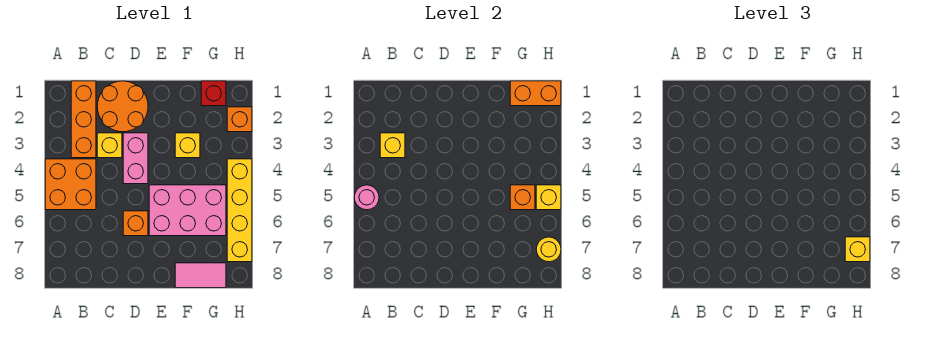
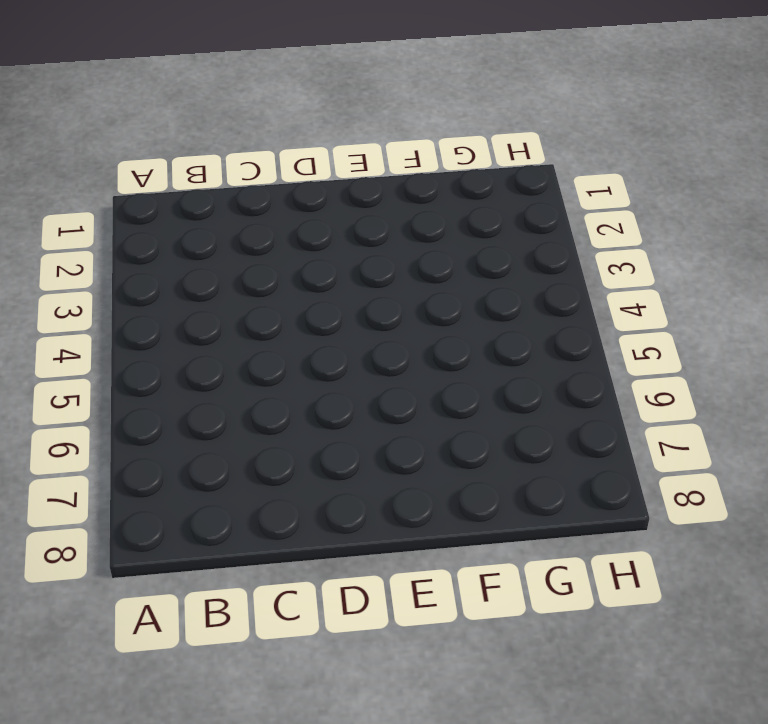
none -> orange brick A4:B5 level 1
none -> orange brick B1:B3 level 1
none -> orange round brick C1:D2 level 1

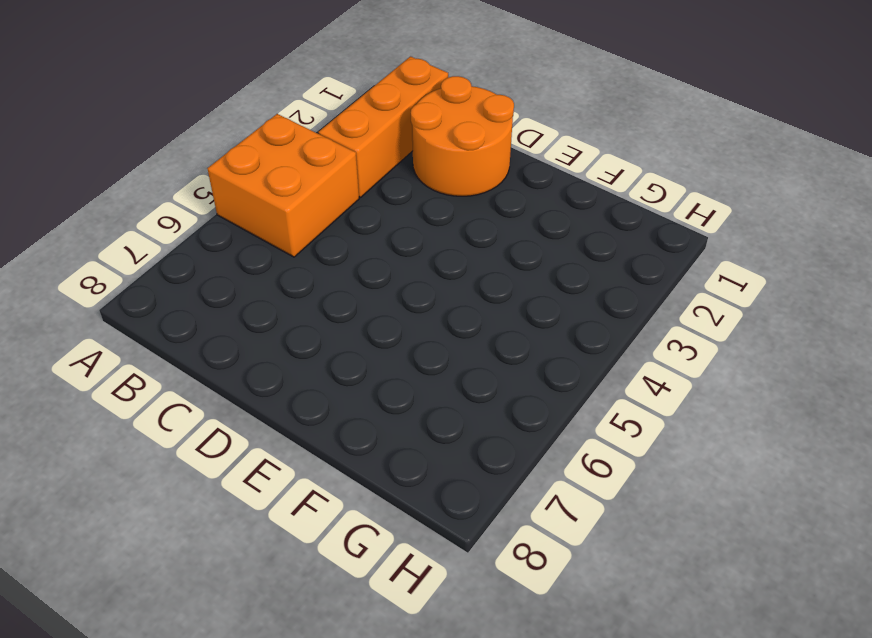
none -> yellow brick C3 level 1
none -> pink brick D3:D4 level 1
none -> orange brick D6 level 1

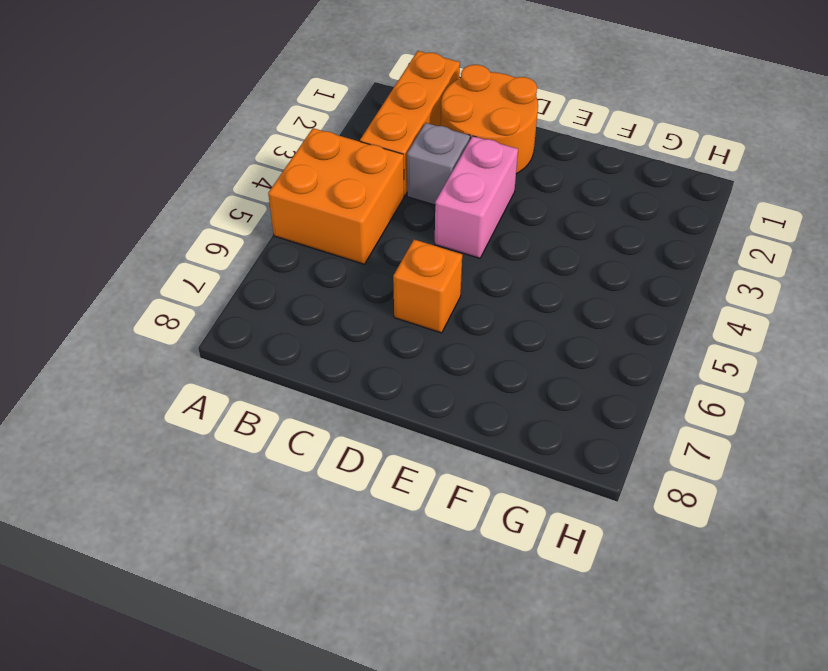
grey brick C3 level 1 -> yellow brick C3 level 1
none -> pink brick E5:G6 level 1
none -> yellow brick F3 level 1
none -> pink tile F8:G8 level 1

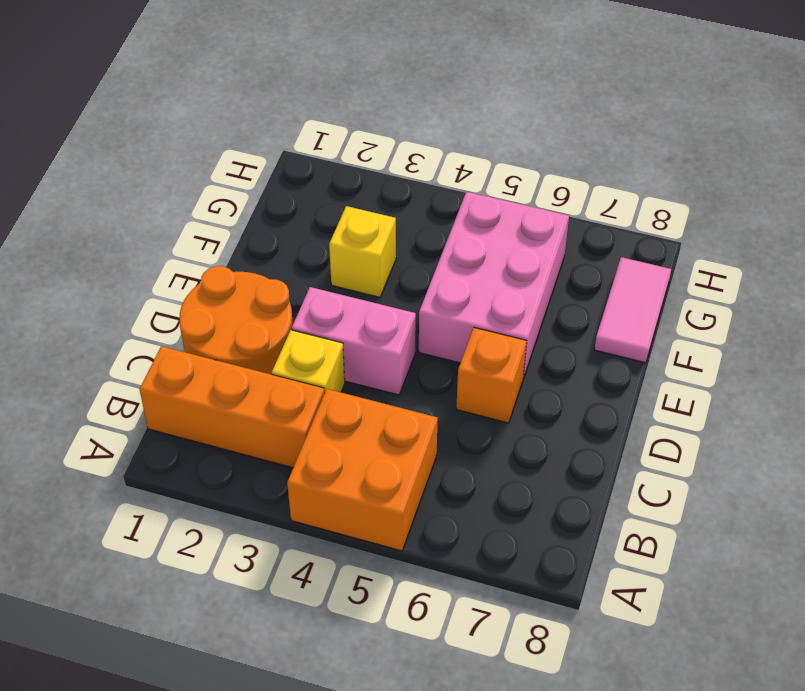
none -> red brick G1 level 1
none -> orange brick H2 level 1
none -> yellow brick H4:H7 level 1

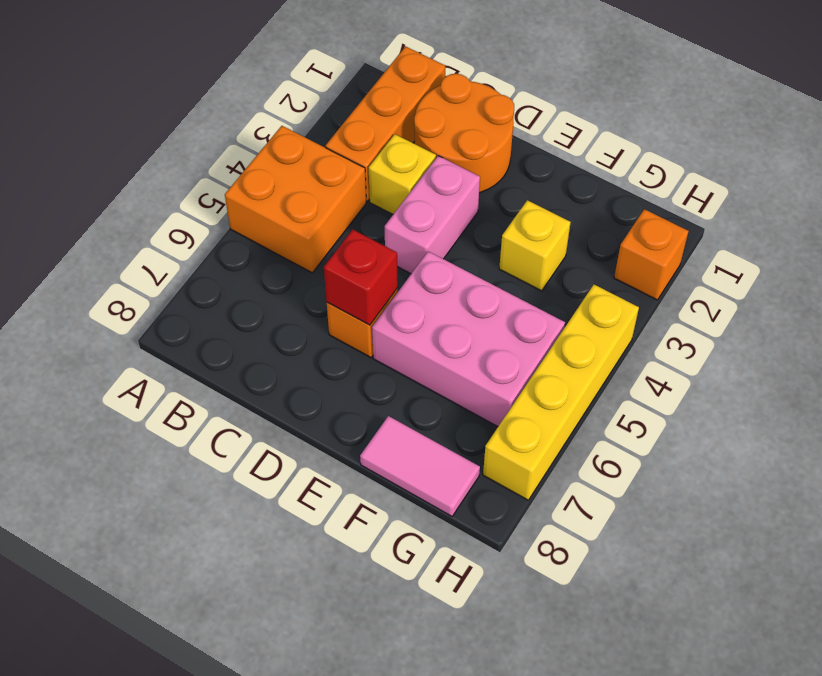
red brick D6 level 2 -> red brick G1 level 1
none -> pink round brick A5 level 2
none -> yellow brick B3 level 2
none -> orange brick G1:H1 level 2

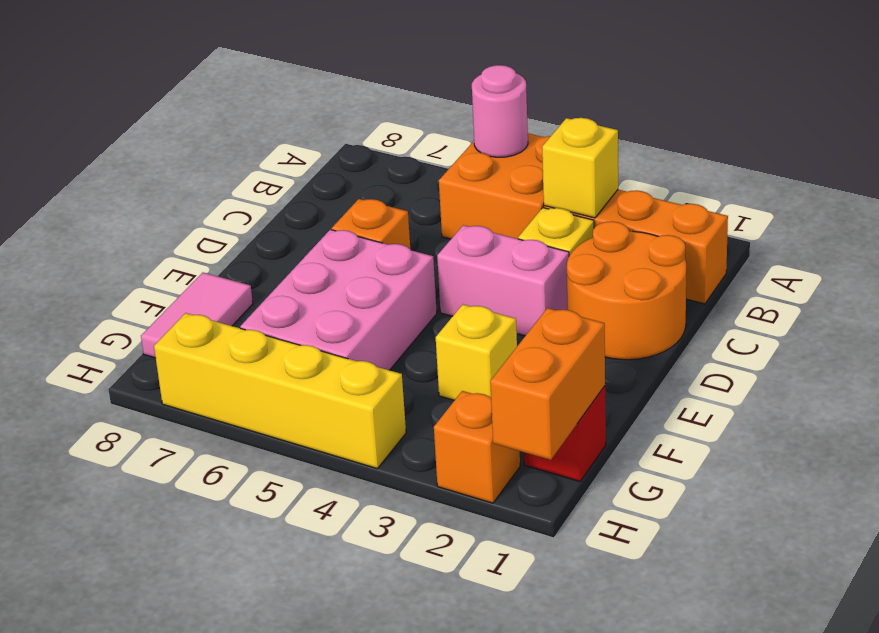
none -> orange brick G5 level 2
none -> yellow brick H5 level 2
none -> yellow round brick H7 level 2

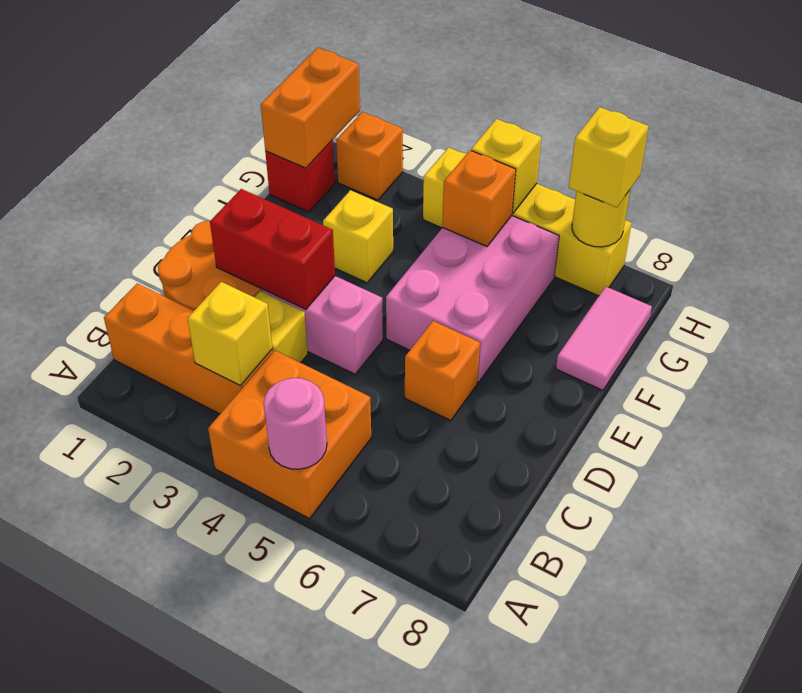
red brick D2:D3 level 2 -> none

